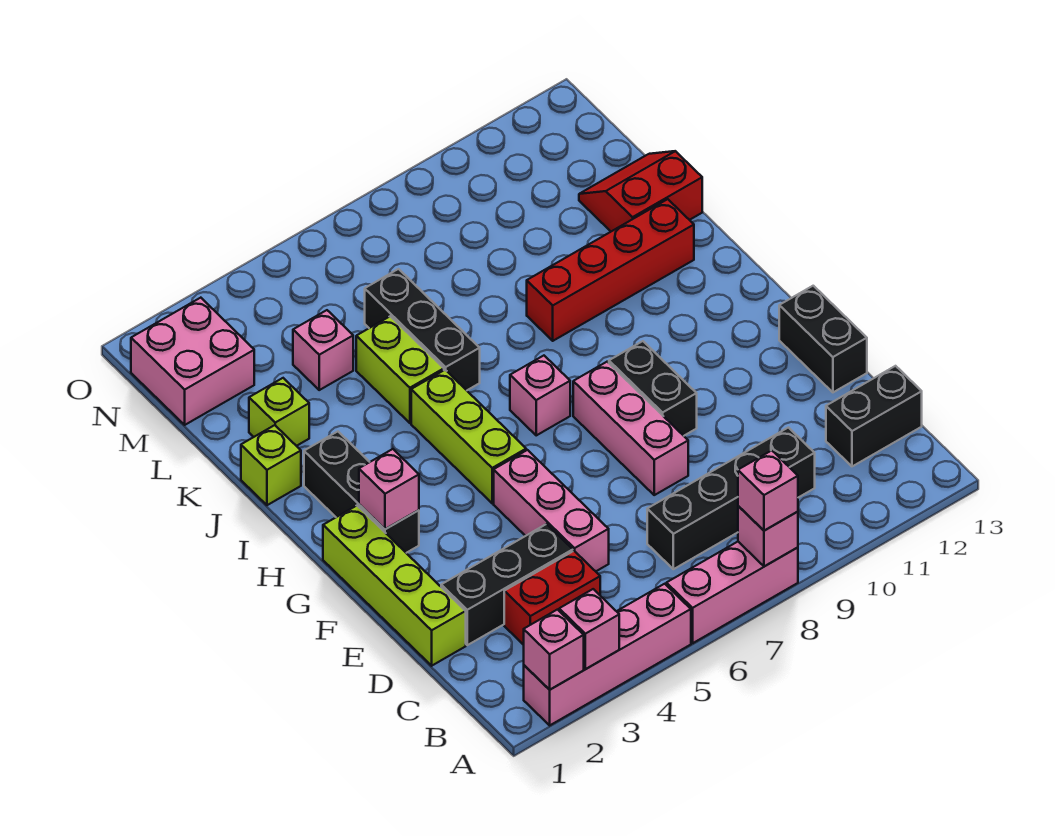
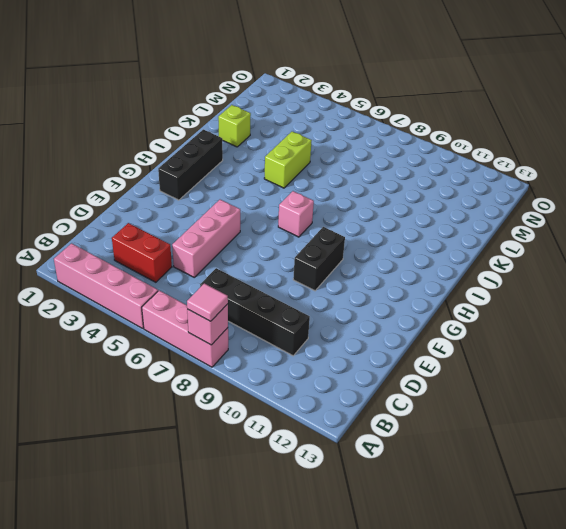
pink tile A8 level 3 -> pink brick A8 level 3
none -> black brick C12:C13 level 1
none -> lime brick D1:G1 level 1
none -> black brick D2:D4 level 1

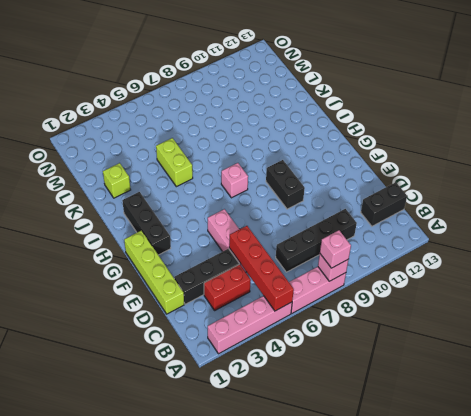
red brick A5:D5 level 2 -> red brick J9:J12 level 1
none -> pink brick E8:G8 level 1
none -> black brick E13:F13 level 1
none -> lime brick G5:I5 level 1

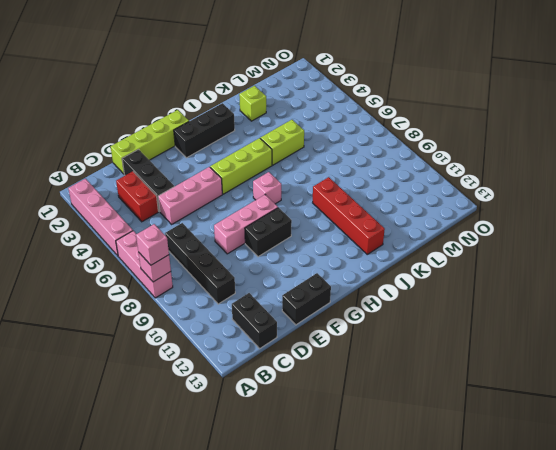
none -> lime brick J1 level 1
none -> black brick J6:L6 level 1
none -> red slope K12:L13 level 1 top K

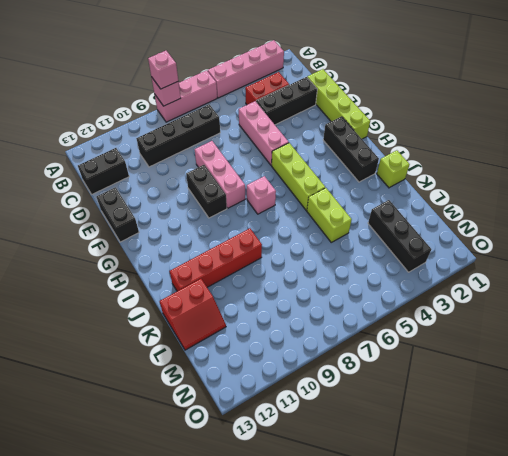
black brick L3:N3 level 1 -> black brick J6:L6 level 1
none -> lime brick K2 level 1
none -> pink brick L4 level 1
none -> pink brick M1:N2 level 1

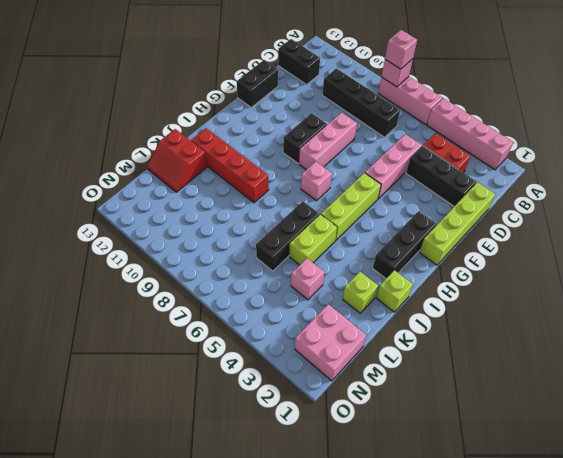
none -> pink brick A2 level 2
none -> pink brick A3 level 2
none -> pink brick G2 level 2

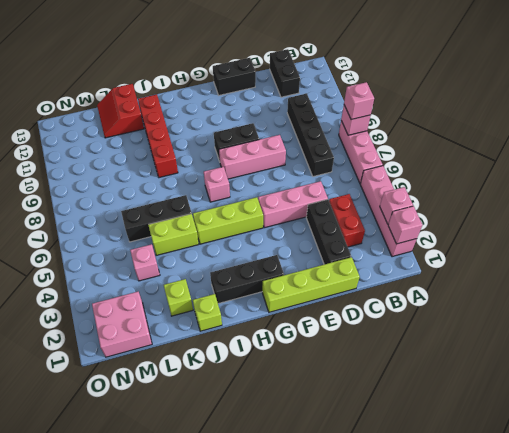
none -> pink brick G2 level 2

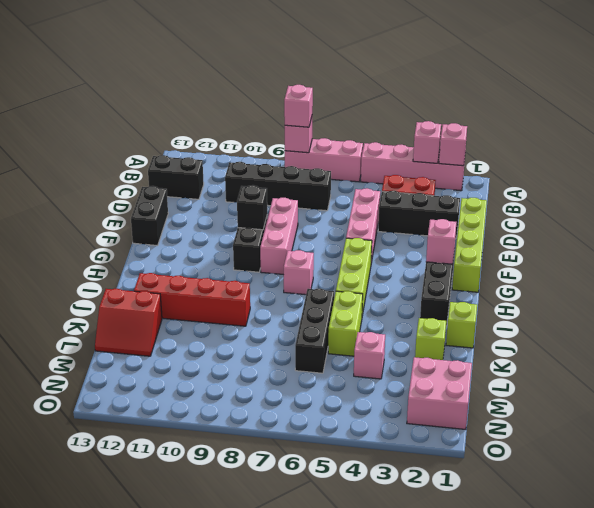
black brick F9 level 2 -> none

